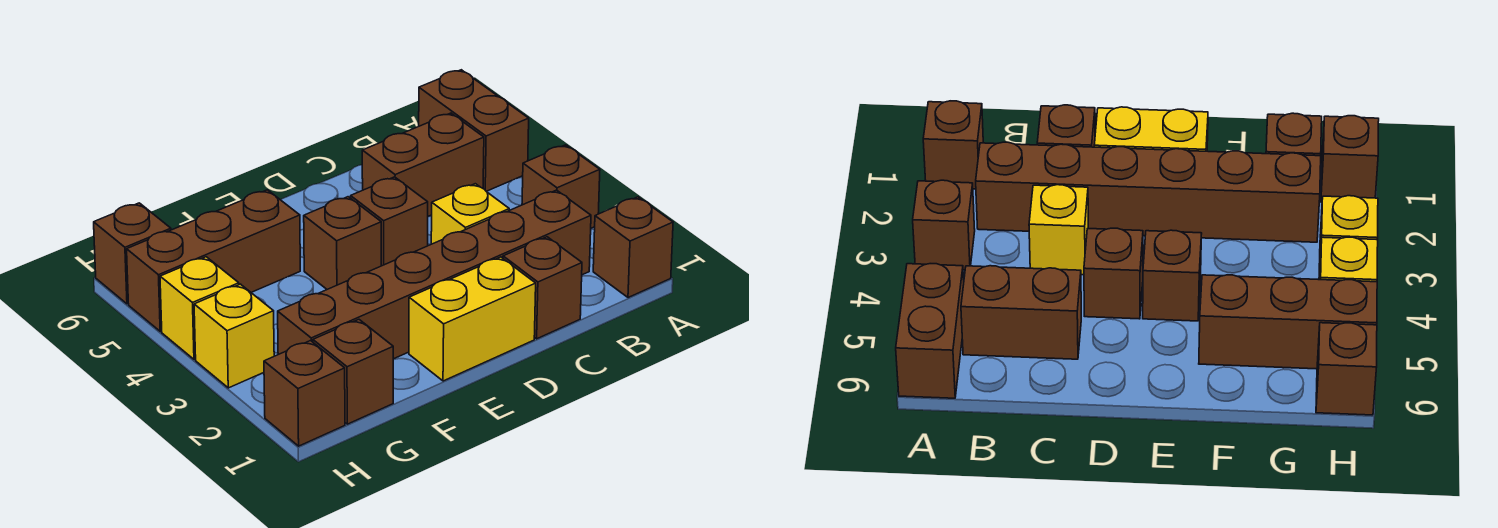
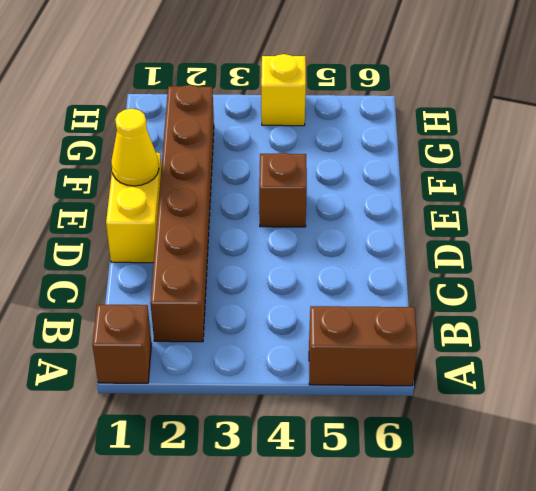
yellow cone E1 level 2 -> none
none -> brown brick A3 level 1
none -> brown brick B5:C5 level 1
none -> brown brick C1 level 1

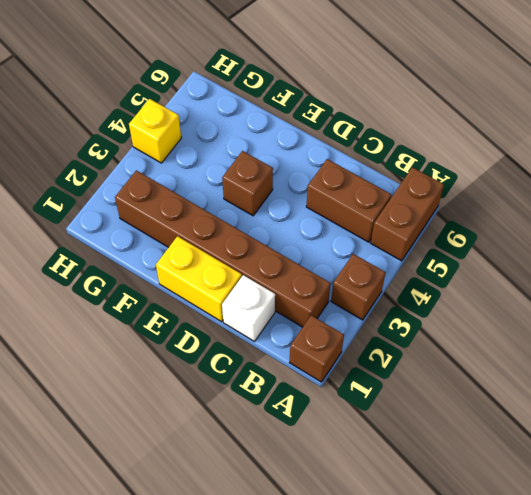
white brick C1 level 1 -> brown brick C1 level 1
none -> yellow brick C3 level 1
none -> brown brick D4 level 1
none -> brown brick F5:H5 level 1

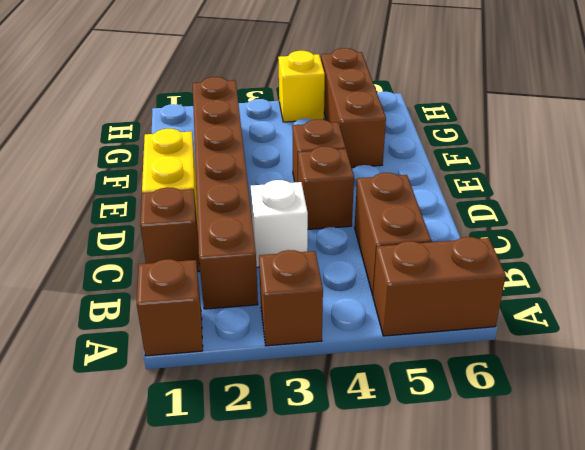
white brick C3 level 1 -> yellow brick C3 level 1
none -> brown brick G1 level 1
none -> brown brick H1 level 1
none -> yellow brick H3 level 1

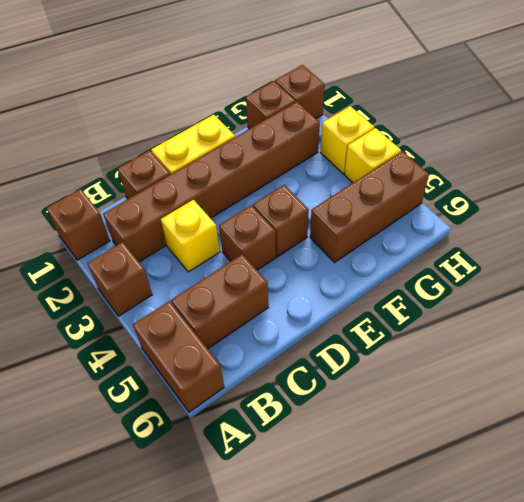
none -> brown brick H6 level 1

